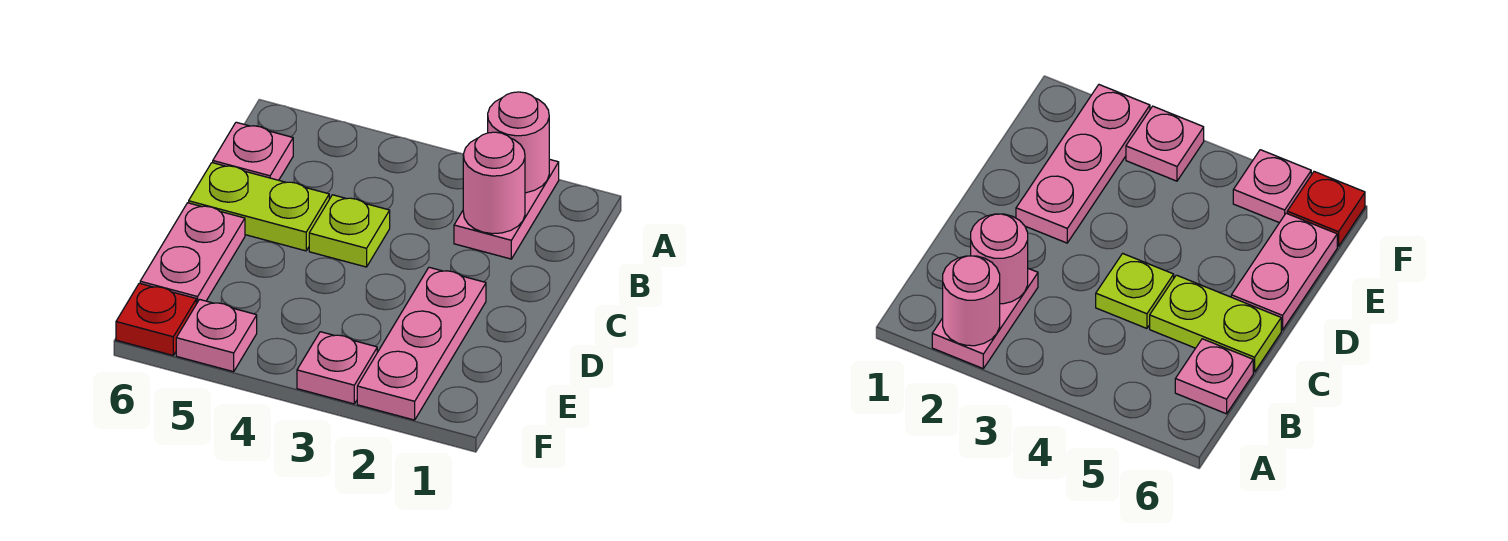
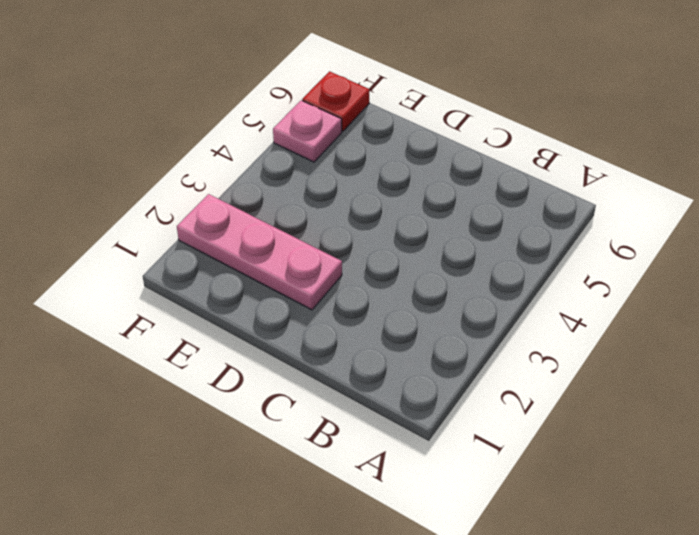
none -> pink plate A2:B2 level 1
none -> pink plate B6 level 1

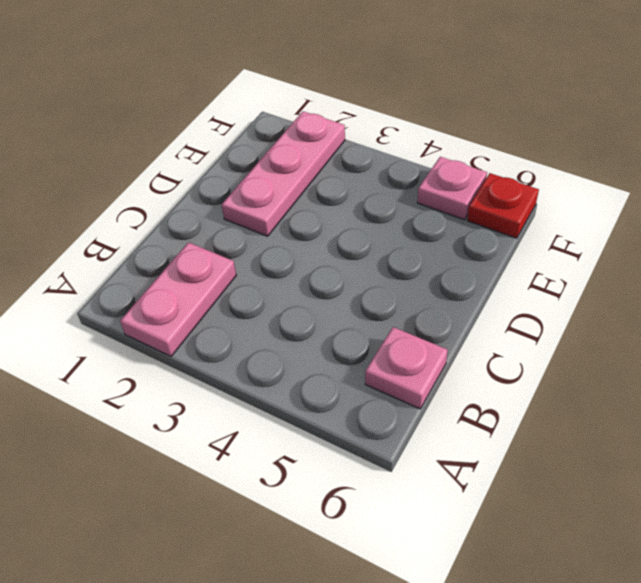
none -> lime plate C4 level 1
none -> lime plate C5:C6 level 1

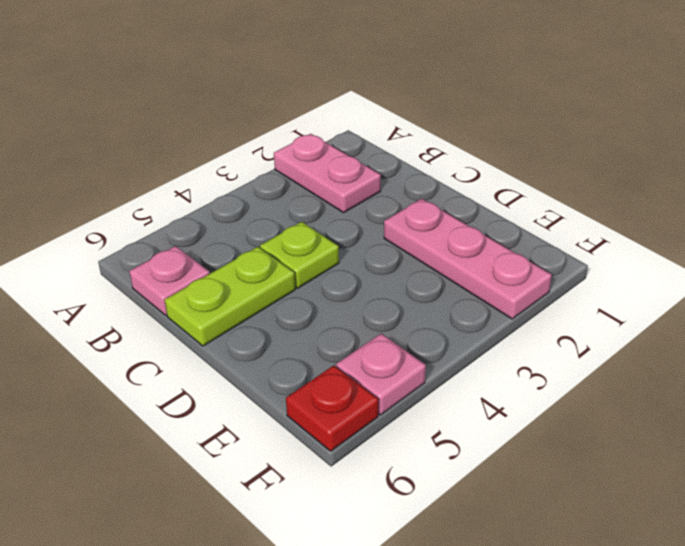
none -> pink plate D6:E6 level 1
none -> pink plate F3 level 1

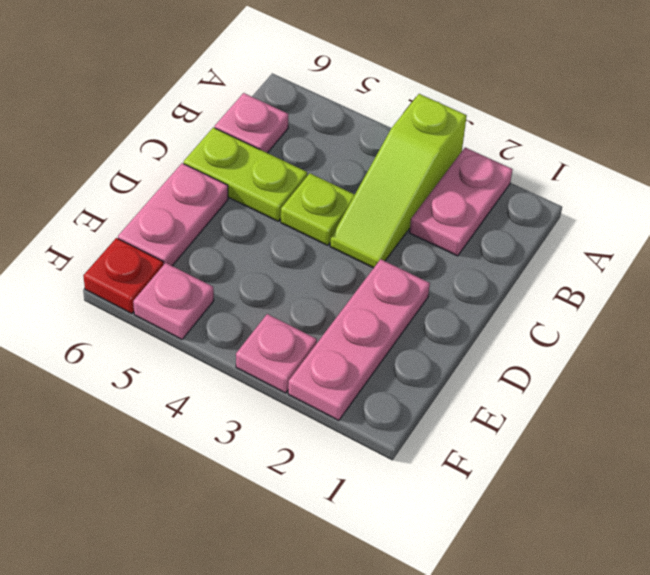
lime slope A3:C3 level 1 top A -> none
none -> pink round brick A2 level 2
none -> pink round brick B2 level 2

